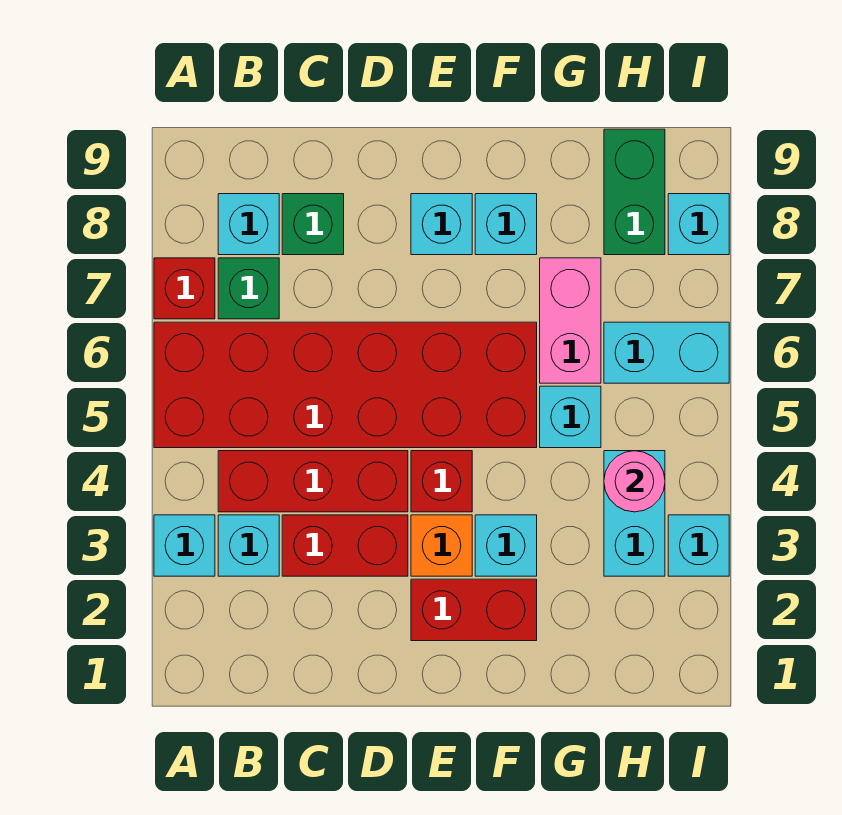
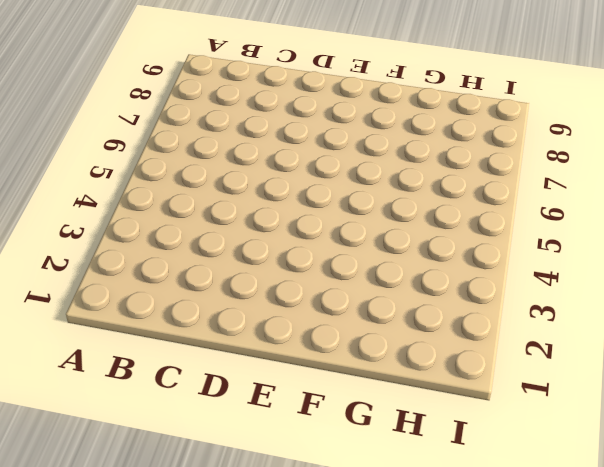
none -> cyan brick A3 level 1
none -> red brick A5:F6 level 1
none -> red brick A7 level 1

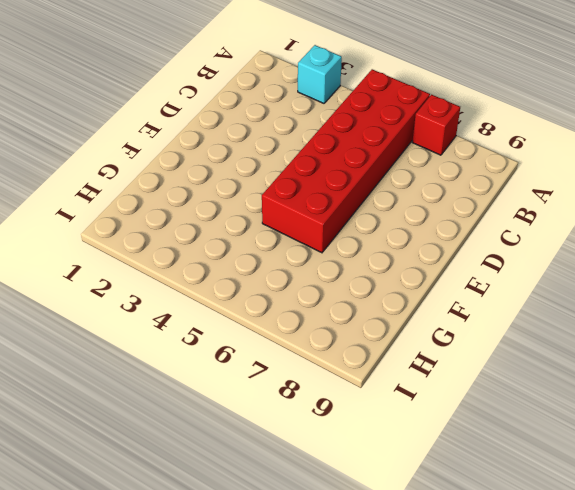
none -> cyan brick B3 level 1
none -> red brick B4:D4 level 1
none -> green brick B7 level 1

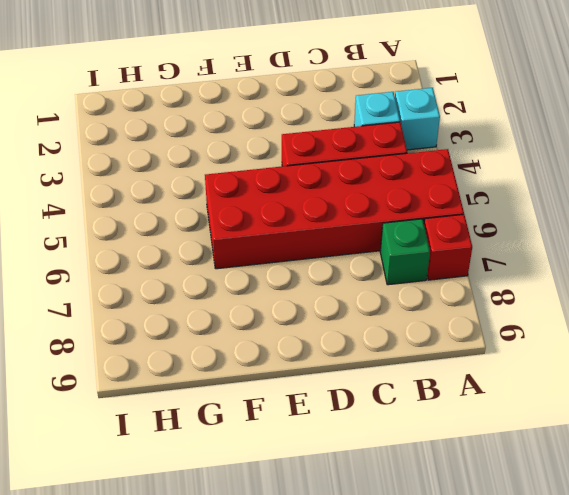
none -> cyan brick B8 level 1
none -> red brick C3:D3 level 1
none -> green brick C8 level 1

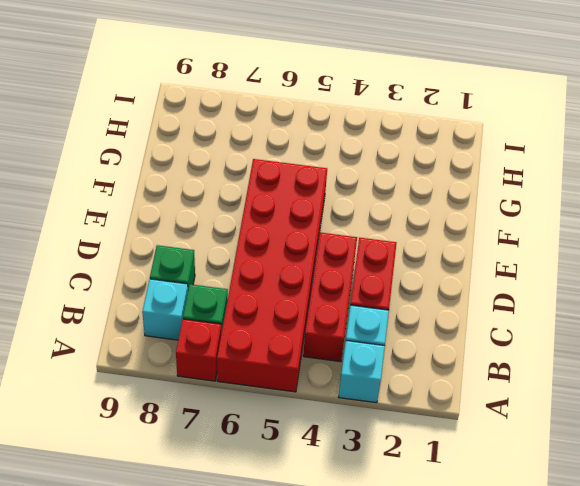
none -> red brick E2:F2 level 1
none -> orange brick E3 level 1
none -> red brick E4 level 1

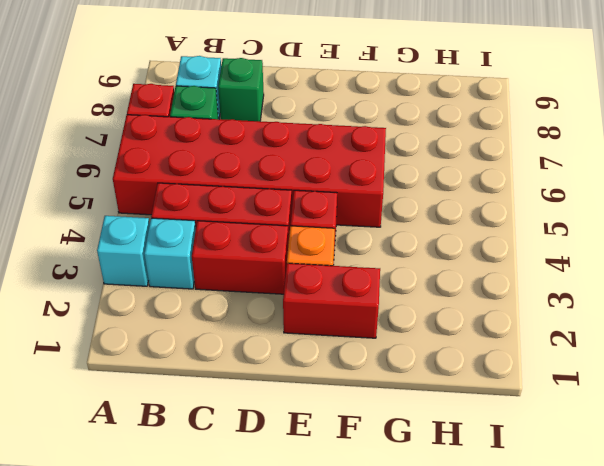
none -> cyan brick E8 level 1
none -> cyan brick F3 level 1
none -> cyan brick F8 level 1

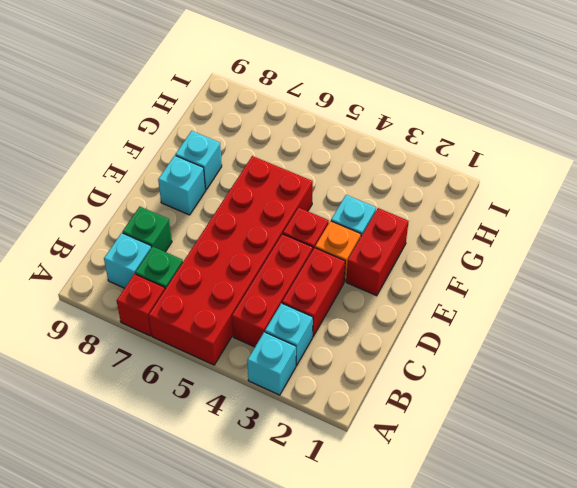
none -> cyan brick G5 level 1
none -> pink brick G6:G7 level 1
none -> cyan brick H3:H4 level 1

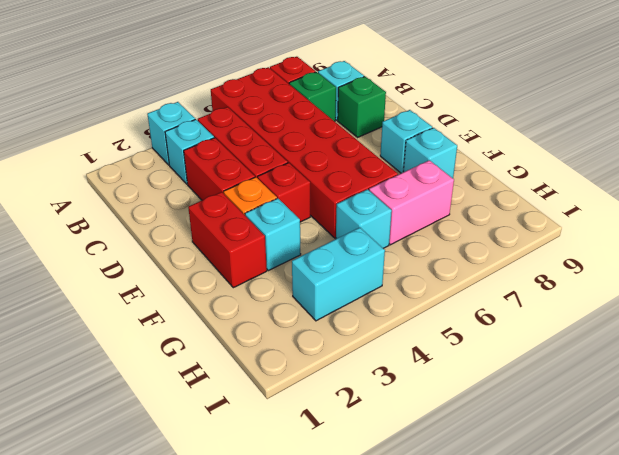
none -> cyan brick H6:I6 level 1
none -> green brick H8:H9 level 1
none -> cyan brick I3 level 1

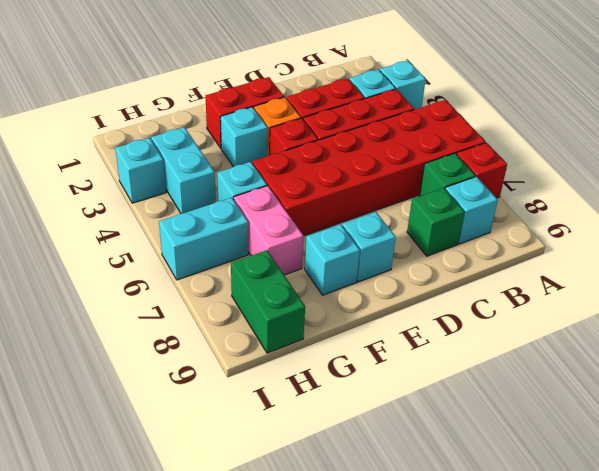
none -> cyan brick I8 level 1
none -> pink round brick H4 level 2

